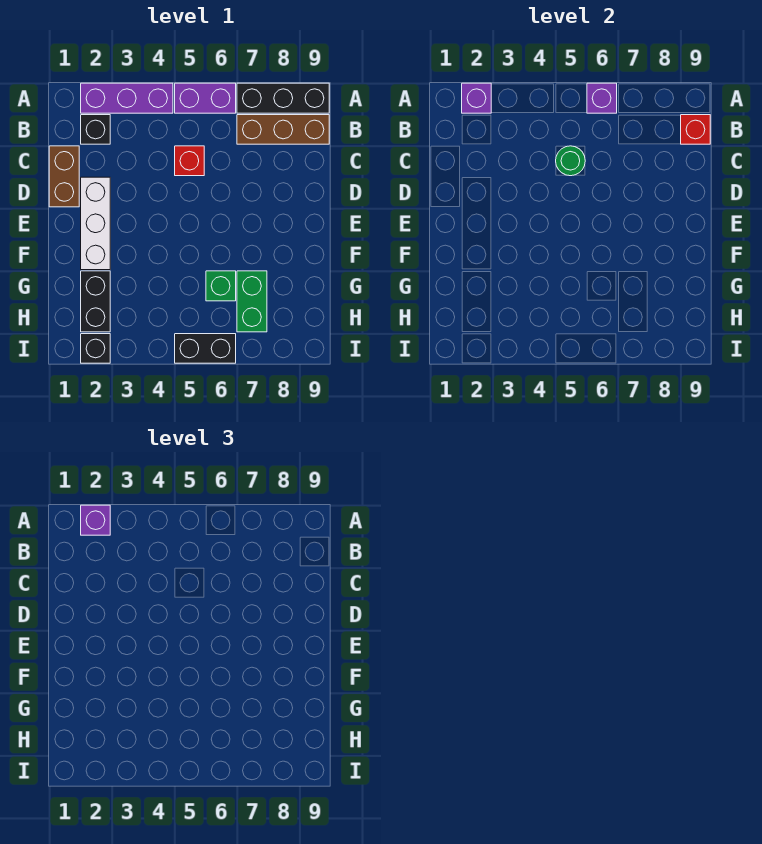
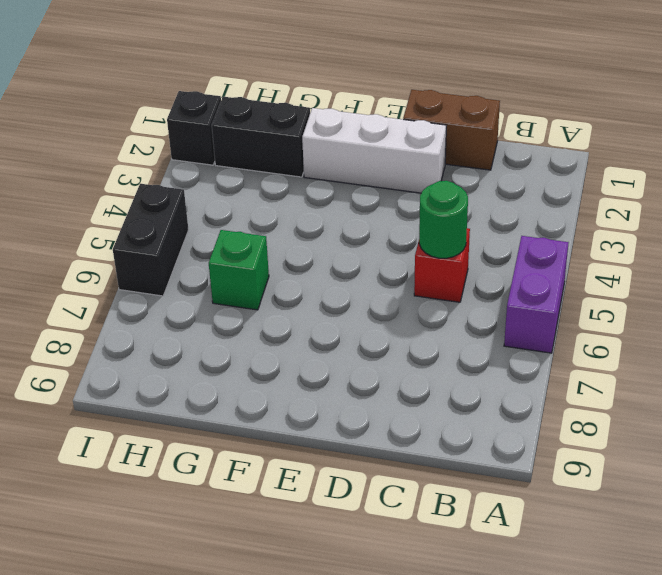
none -> purple brick A2:A4 level 1
none -> black brick A7:A9 level 1
none -> black brick B2 level 1

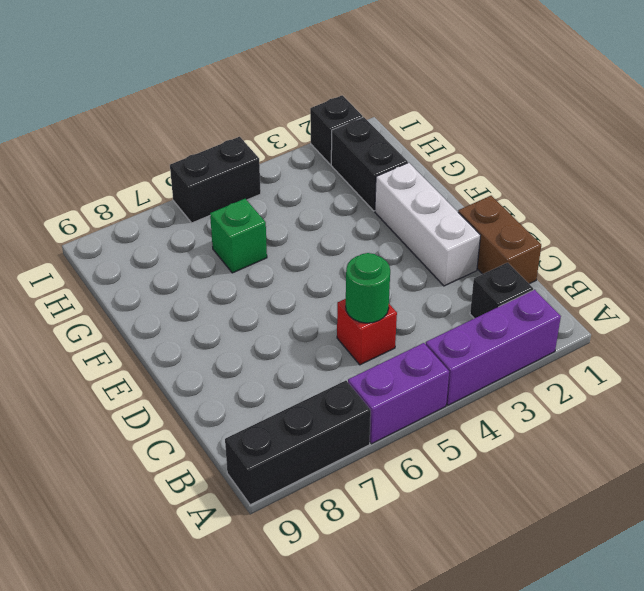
none -> brown brick B7:B9 level 1
none -> green brick G7:H7 level 1
none -> purple brick A2 level 2

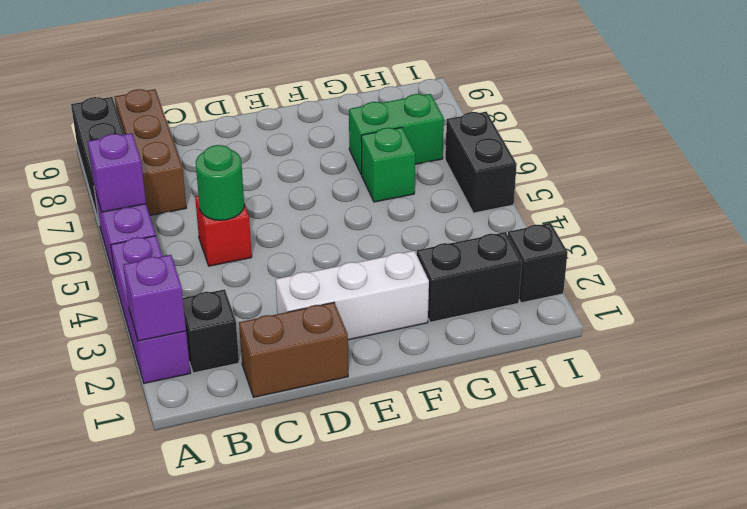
none -> red brick B9 level 2
none -> purple brick A2 level 3

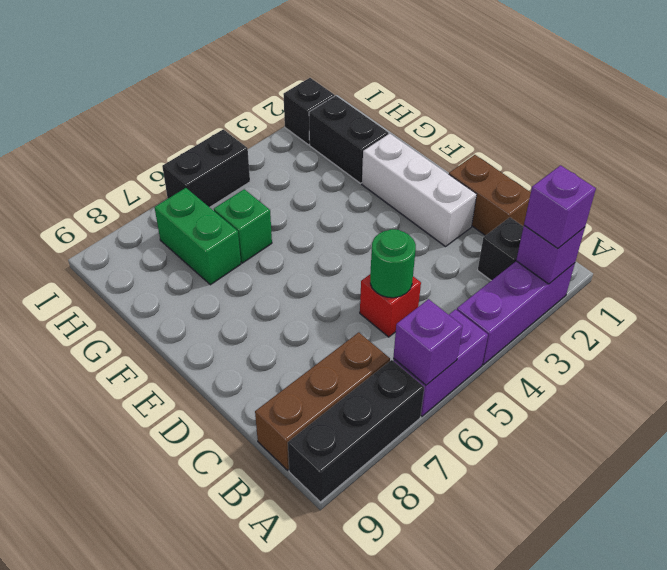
none -> red brick B9 level 2

